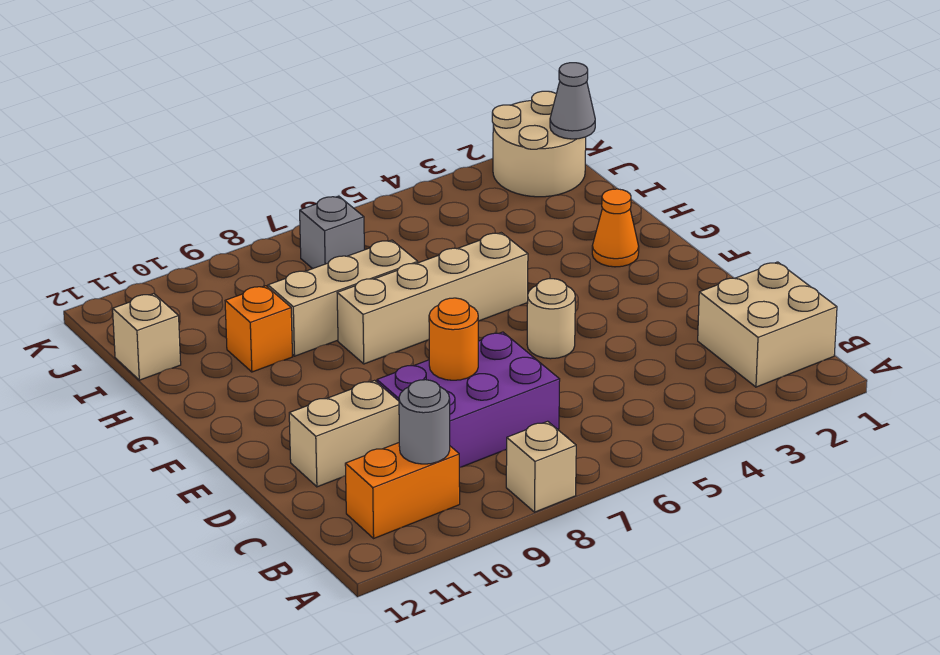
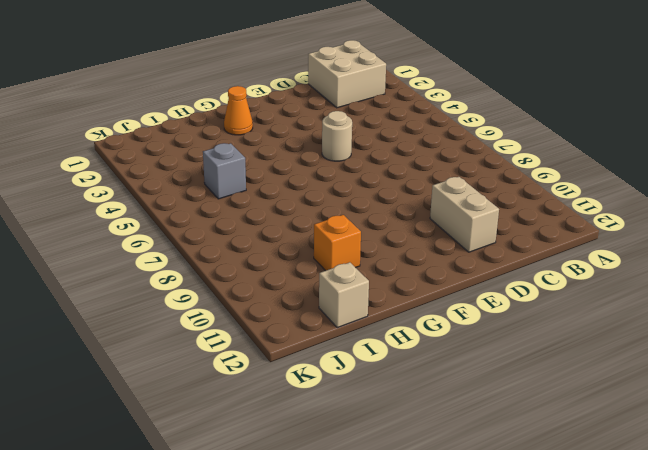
grey brick I5 level 1 -> grey brick J7 level 1
none -> tan brick A8 level 1
none -> orange brick B10:B11 level 1
none -> purple brick C7:D9 level 1

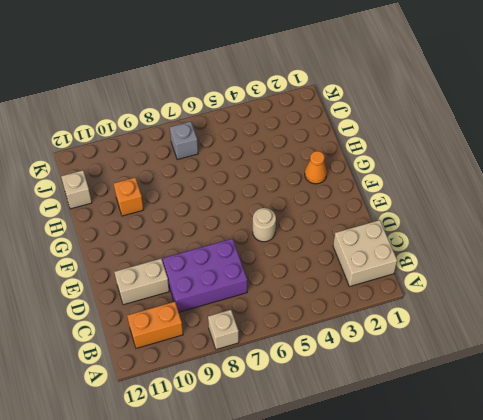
none -> tan brick G5:G8 level 1
none -> tan brick H7:H9 level 1
none -> tan round brick J1:K2 level 1

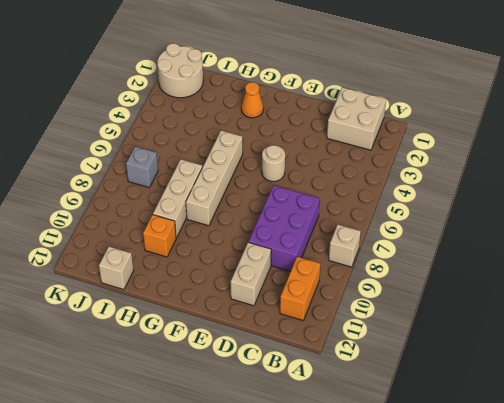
none -> grey round brick B10 level 2
none -> orange round brick D8 level 2
none -> grey cone J1 level 2

